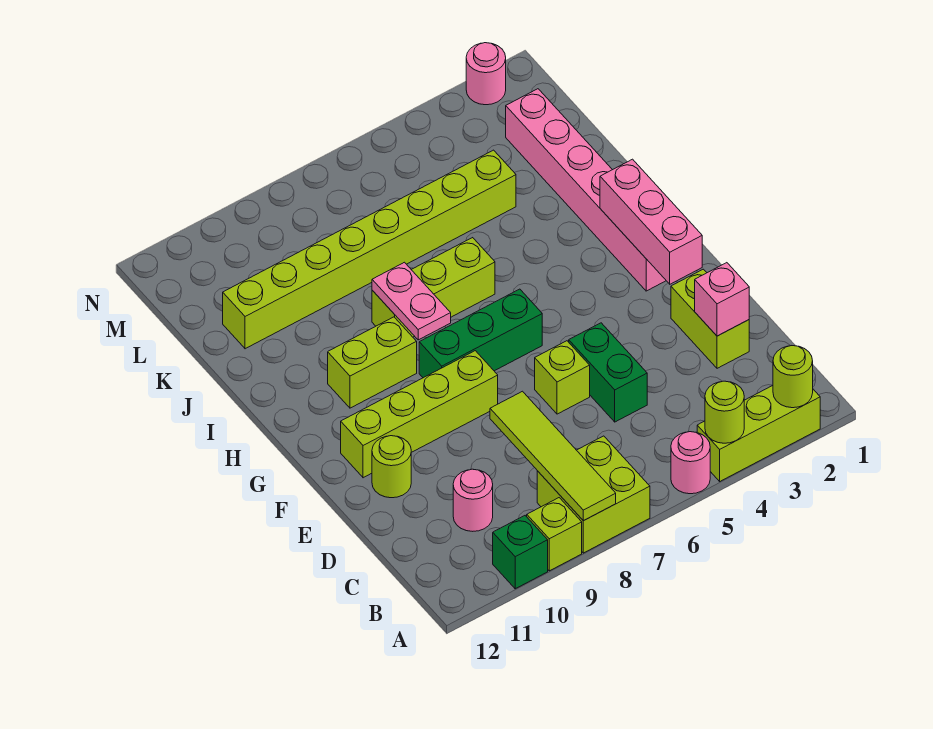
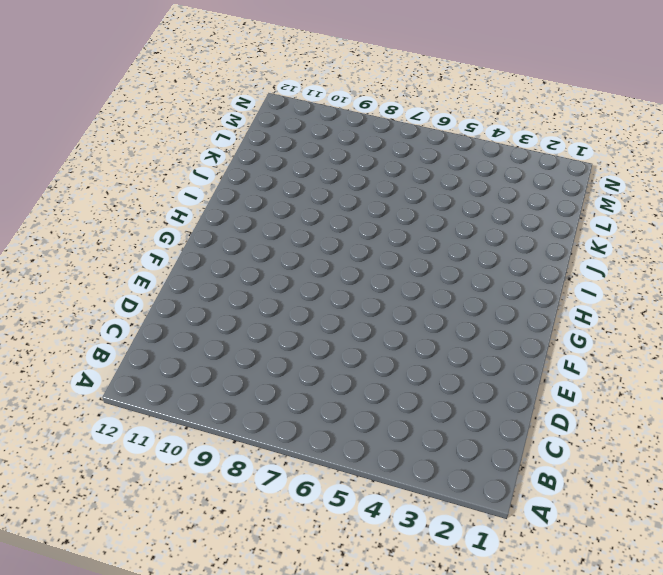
none -> lime brick A2:A4 level 1
none -> pink round brick A5 level 1
none -> lime brick A7:B8 level 1

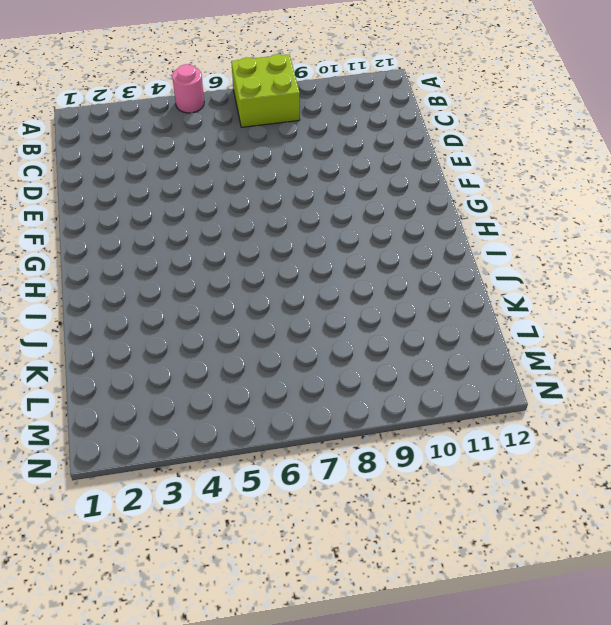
none -> lime brick A2:A4 level 1
none -> lime brick A9 level 1
none -> green brick A10 level 1

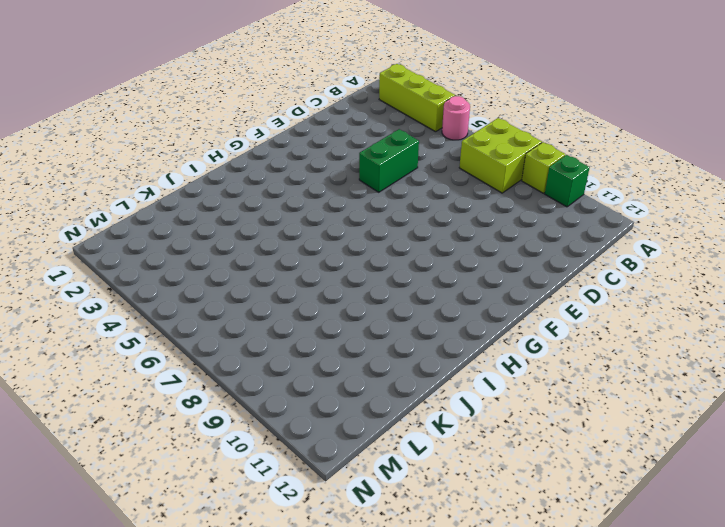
none -> pink round brick C10 level 1
none -> lime brick D2:E2 level 1
none -> lime brick E6 level 1

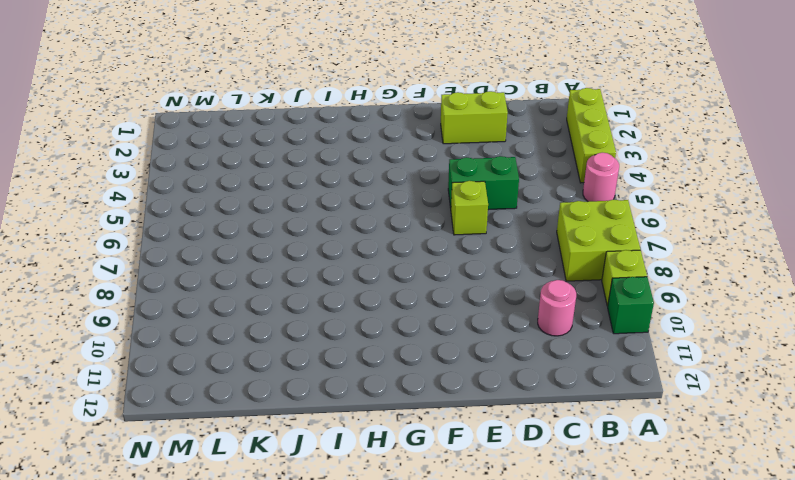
none -> lime round brick E11 level 1
none -> lime brick F8:F11 level 1
none -> pink brick G2:L2 level 1

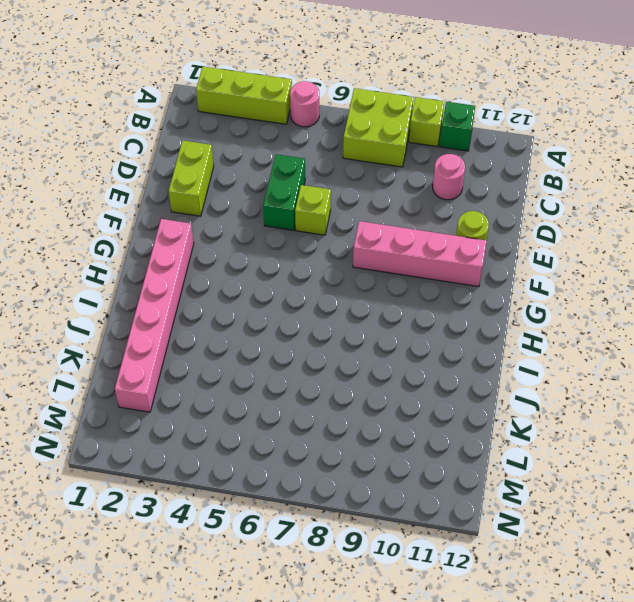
pink brick F8:F11 level 1 -> lime brick F8:F11 level 1
none -> green brick G6:G8 level 1
none -> lime brick H9:H10 level 1
none -> lime brick I6:I8 level 1

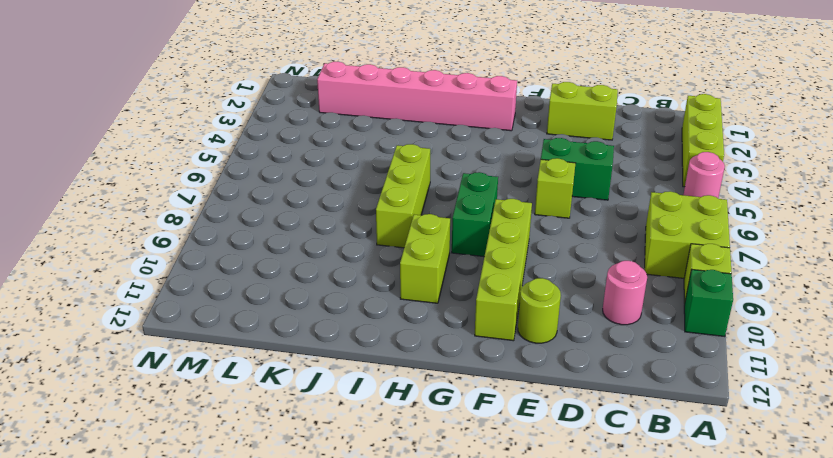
green brick G7:G8 level 1 -> green brick G6:G8 level 1
none -> lime brick K4:K11 level 1
none -> pink round brick N2 level 1
none -> lime round brick A2 level 2

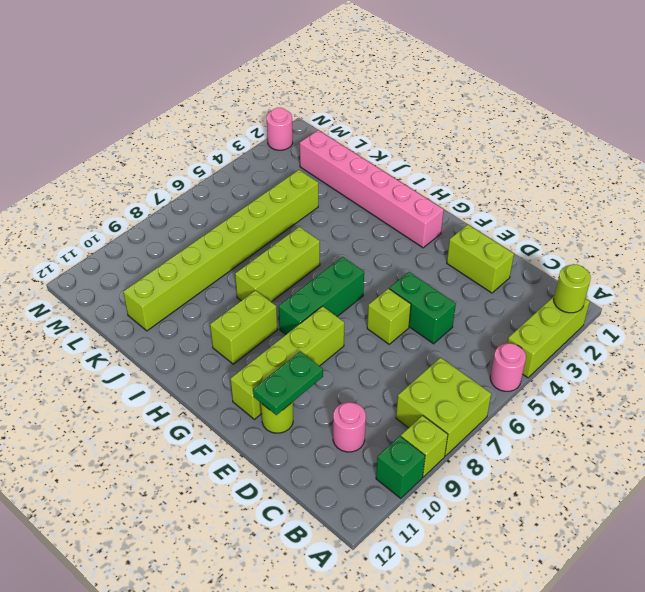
green plate E10:E11 level 2 -> none
none -> lime round brick A4 level 2
none -> lime tile A8:D8 level 2
none -> pink brick D2 level 2

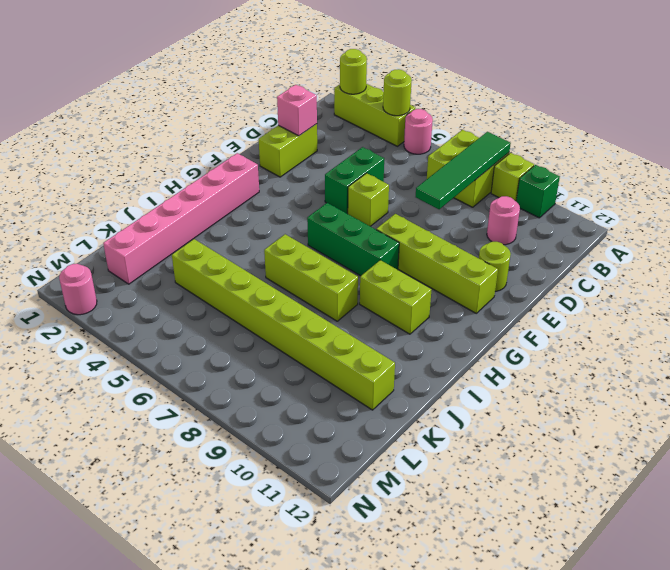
green tile A8:D8 level 2 -> lime tile A8:D8 level 2
none -> pink brick F2:H2 level 2
none -> pink plate H8:I8 level 2

